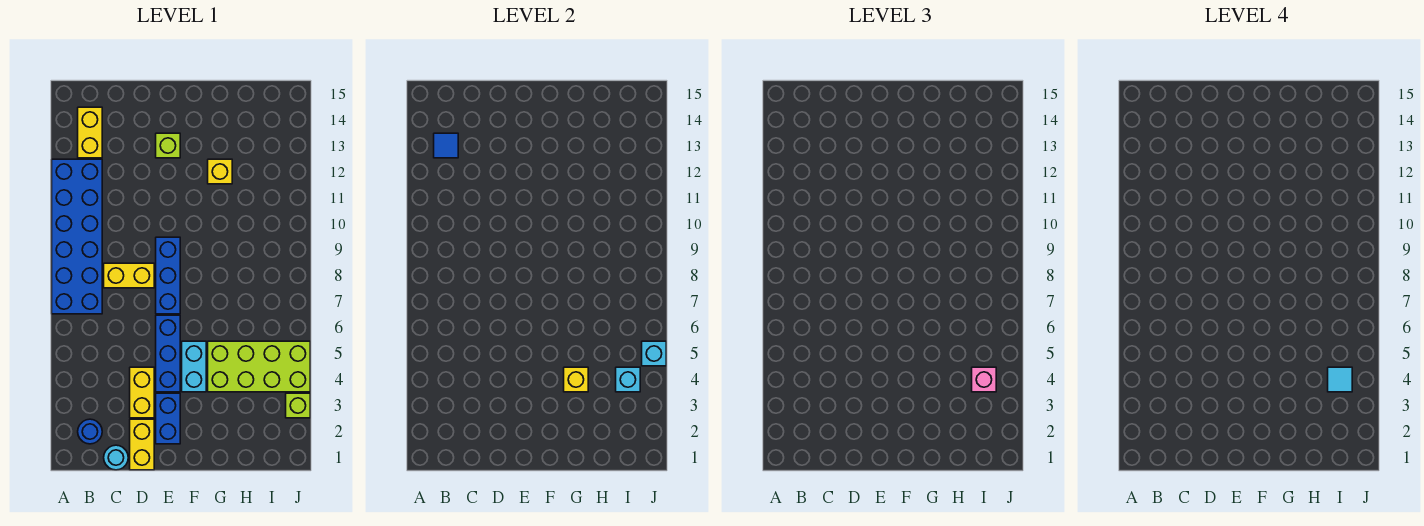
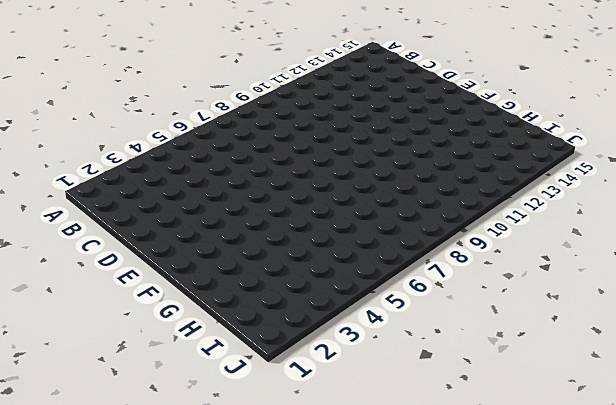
none -> blue brick A7:B12 level 1
none -> blue round brick B2 level 1
none -> yellow brick B13:B14 level 1

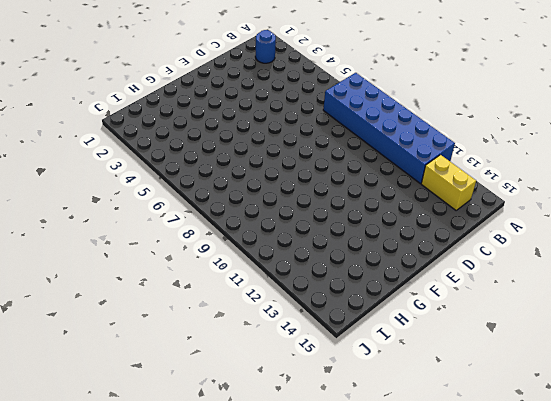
none -> cyan round brick C1 level 1
none -> yellow brick C8:D8 level 1
none -> yellow brick D1:D2 level 1

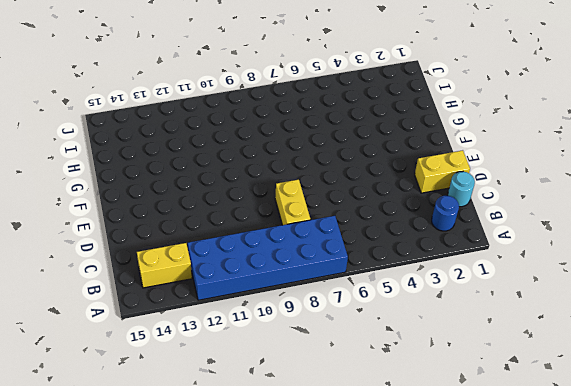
none -> yellow brick D3:D4 level 1
none -> blue brick E2:E3 level 1
none -> blue brick E4:E6 level 1

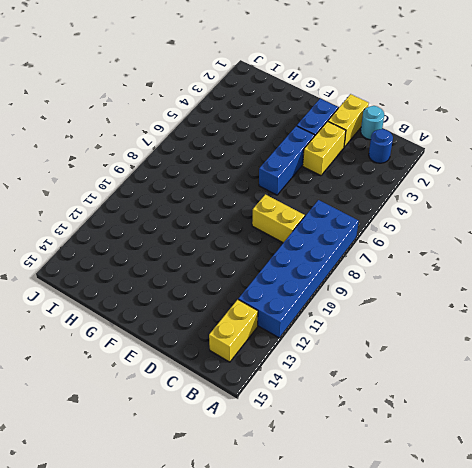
none -> blue brick E7:E9 level 1
none -> lime brick E13 level 1
none -> cyan brick F4:F5 level 1

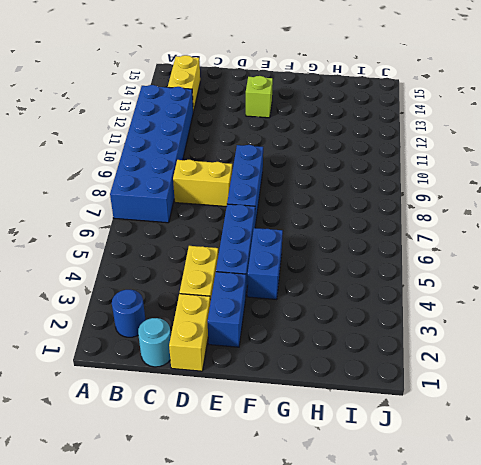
blue brick F4:F5 level 1 -> cyan brick F4:F5 level 1
none -> lime brick G4:J5 level 1
none -> yellow brick G12 level 1
none -> lime brick J3 level 1

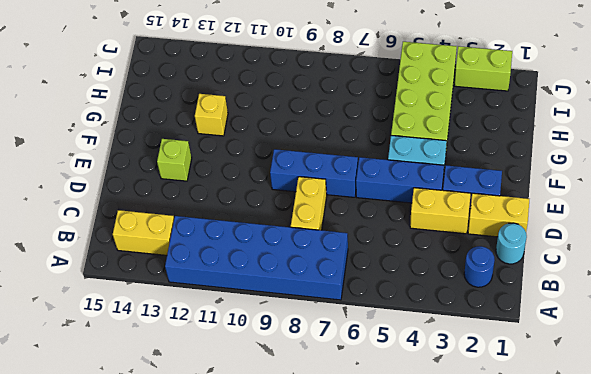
lime brick J2:J3 level 1 -> lime brick J3 level 1
none -> blue tile B13 level 2
none -> yellow brick G4 level 2
none -> cyan brick I4 level 2

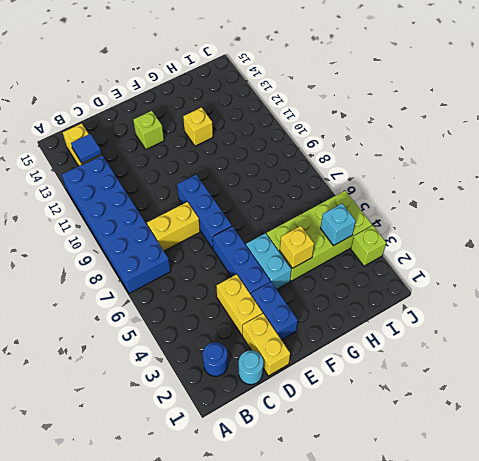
none -> cyan brick J5 level 2
none -> pink brick I4 level 3
none -> cyan tile I4 level 4

